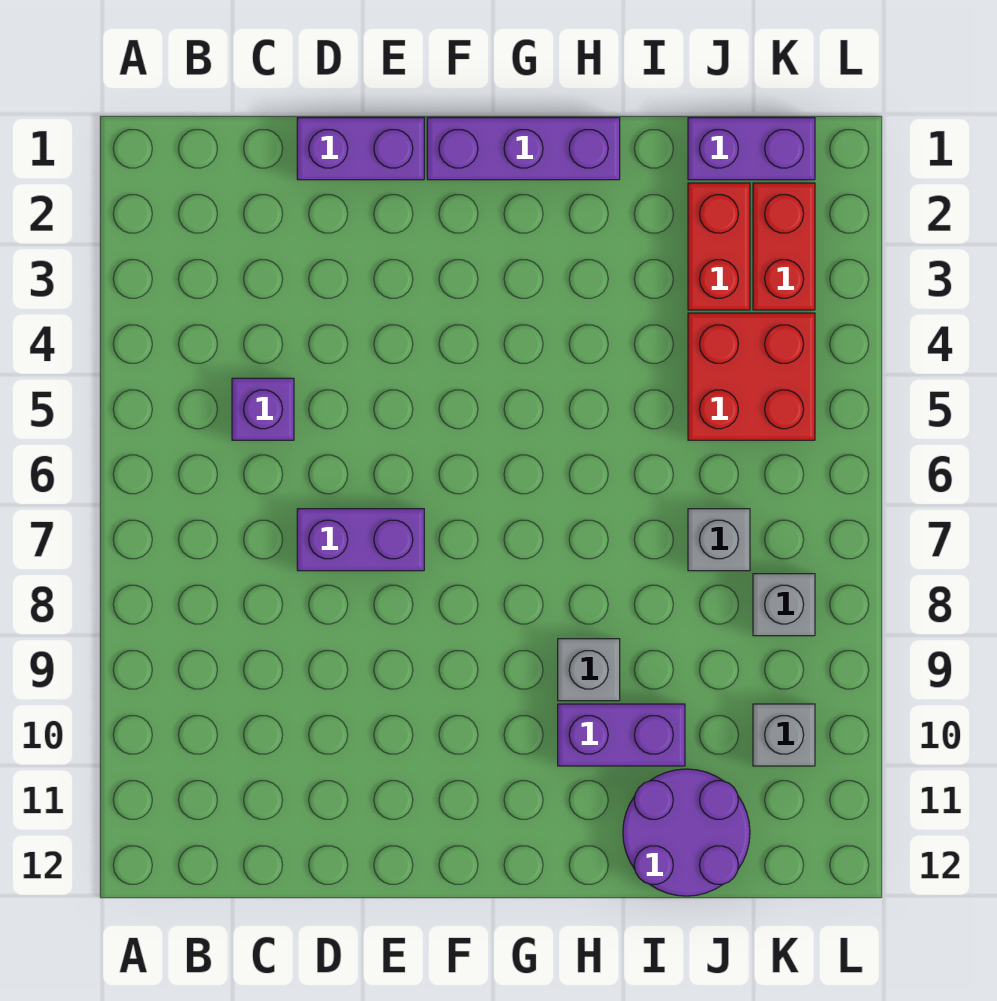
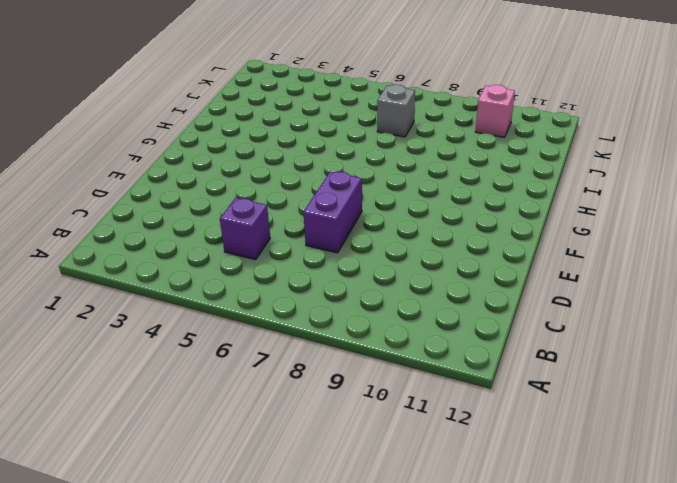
pink brick K10 level 1 -> grey brick K10 level 1
none -> purple brick D1:E1 level 1
none -> purple brick F1:H1 level 1
none -> grey brick H9 level 1

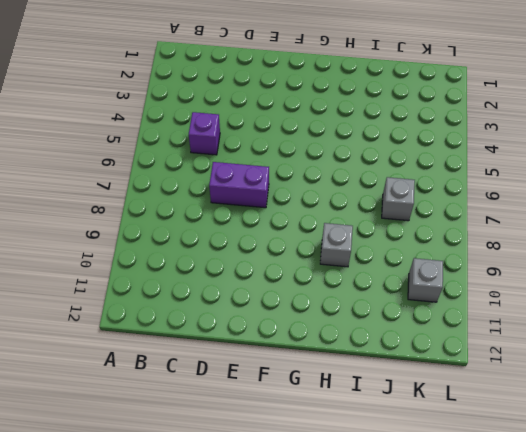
none -> purple brick D1:E1 level 1
none -> purple brick F1:H1 level 1
none -> purple brick H10:I10 level 1

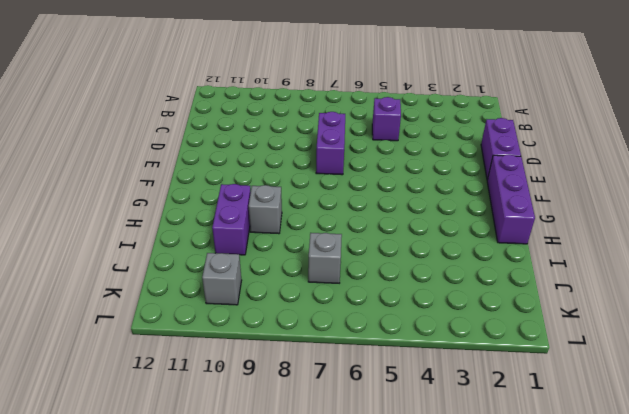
none -> purple round brick I11:J12 level 1
none -> purple brick J1:K1 level 1
none -> red brick J2:J3 level 1

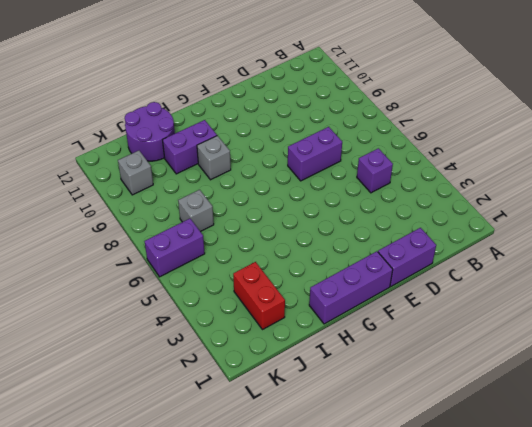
purple brick K6:L6 level 1 -> purple brick J1:K1 level 1
none -> red brick J4:K5 level 1
none -> red brick K2:K3 level 1
none -> grey brick K8 level 1

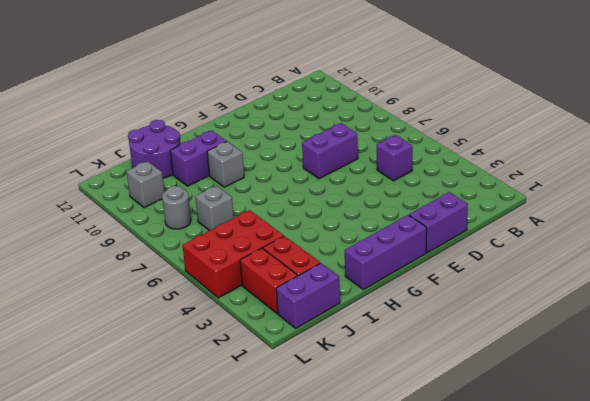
red brick J4:L5 level 1 -> red brick J4:K5 level 1
grey round brick K8 level 1 -> grey brick K8 level 1

